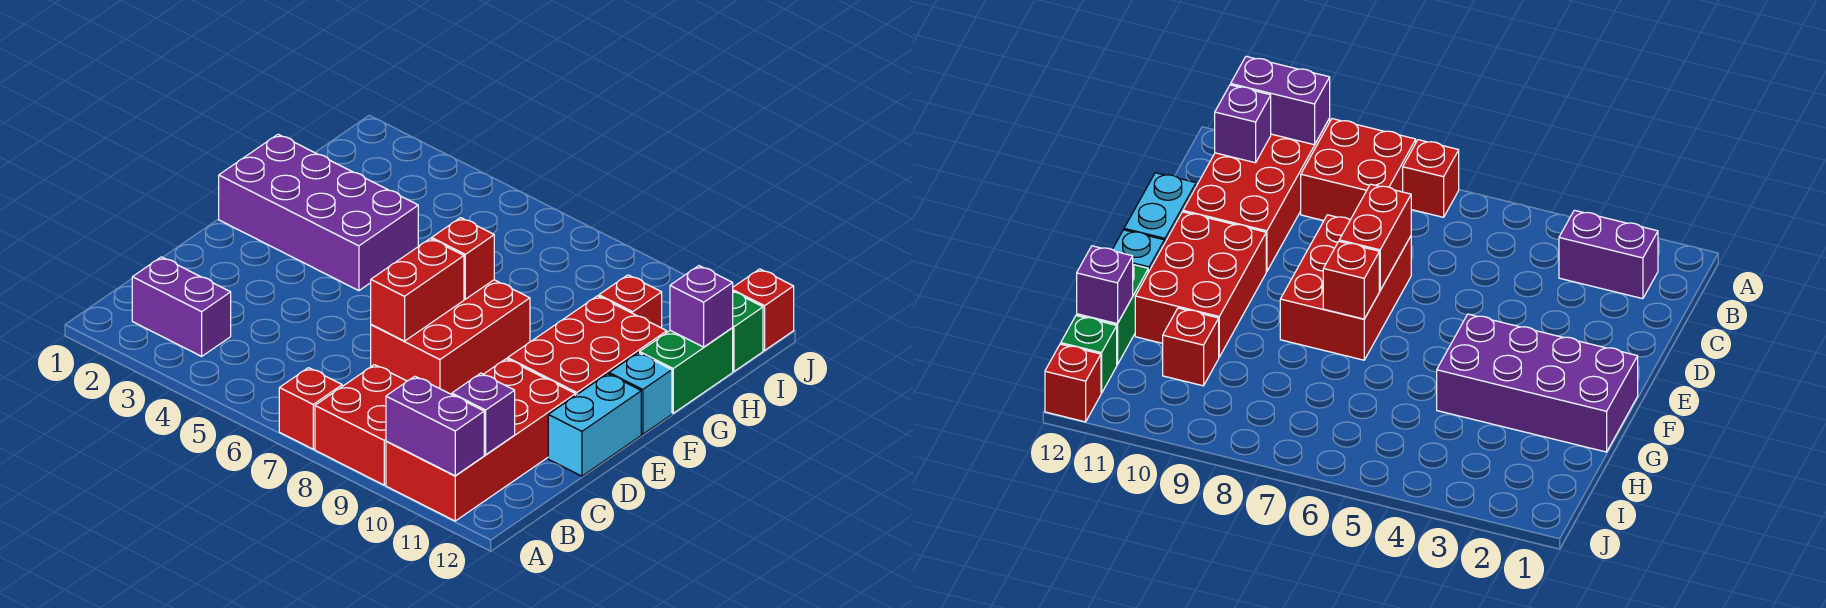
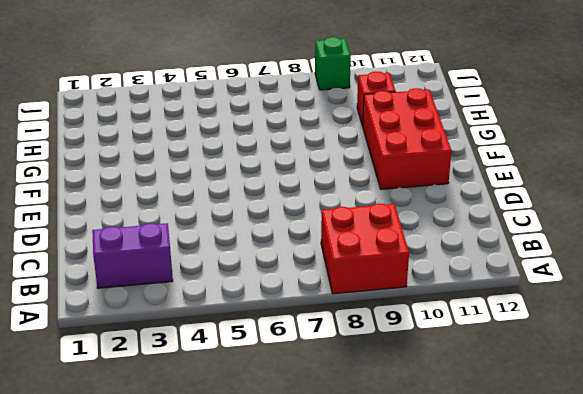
green brick J9 level 1 -> green brick I12 level 1
none -> red brick A7 level 1
none -> red brick A10:D11 level 1
none -> red brick D7:F8 level 1

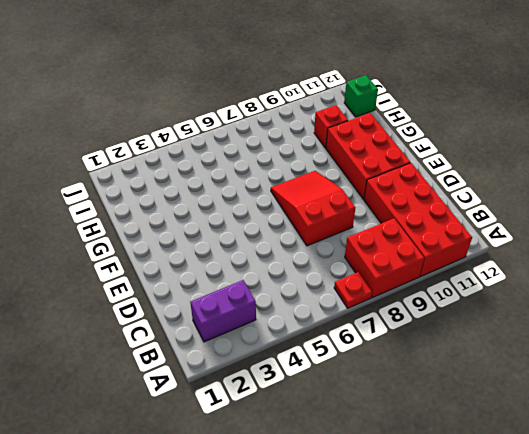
red plate A7 level 1 -> red brick A7 level 1
red slope D7:F8 level 1 top D -> red brick D7:F8 level 1
none -> cyan brick D12:E12 level 1
none -> purple brick F1:G4 level 1
none -> cyan brick F12 level 1

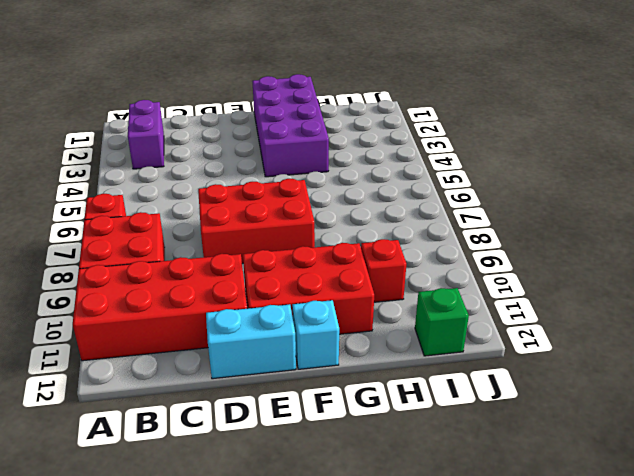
none -> green brick G12:H12 level 1
none -> red brick J12 level 1
none -> purple brick A10:A11 level 2

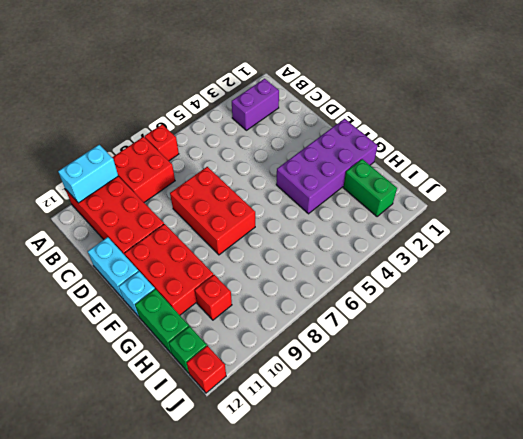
cyan brick A10:A11 level 2 -> purple brick A10:A11 level 2
green brick H2:I2 level 1 -> none
none -> purple brick B11 level 2
none -> red brick D7:E7 level 2
none -> red brick F7 level 2

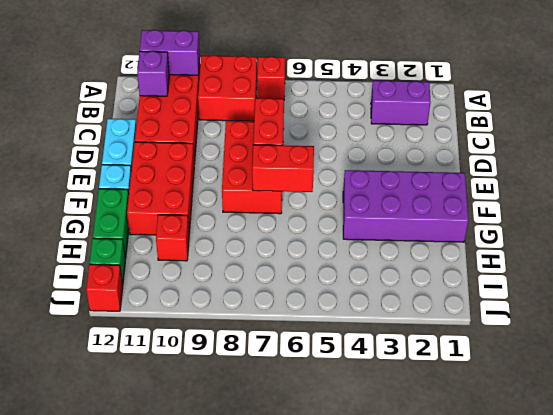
red brick F6:F7 level 2 -> red brick F7 level 2
none -> purple brick H12 level 2

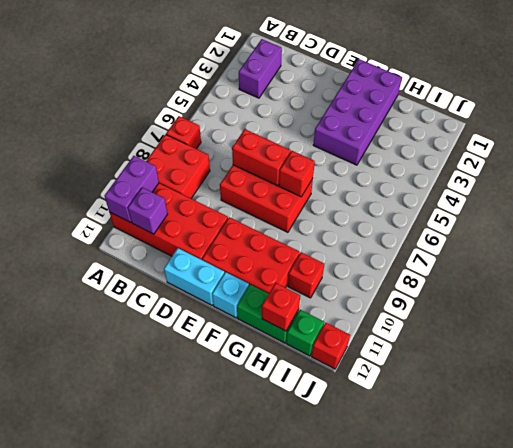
red brick H12 level 2 -> purple brick H12 level 2

